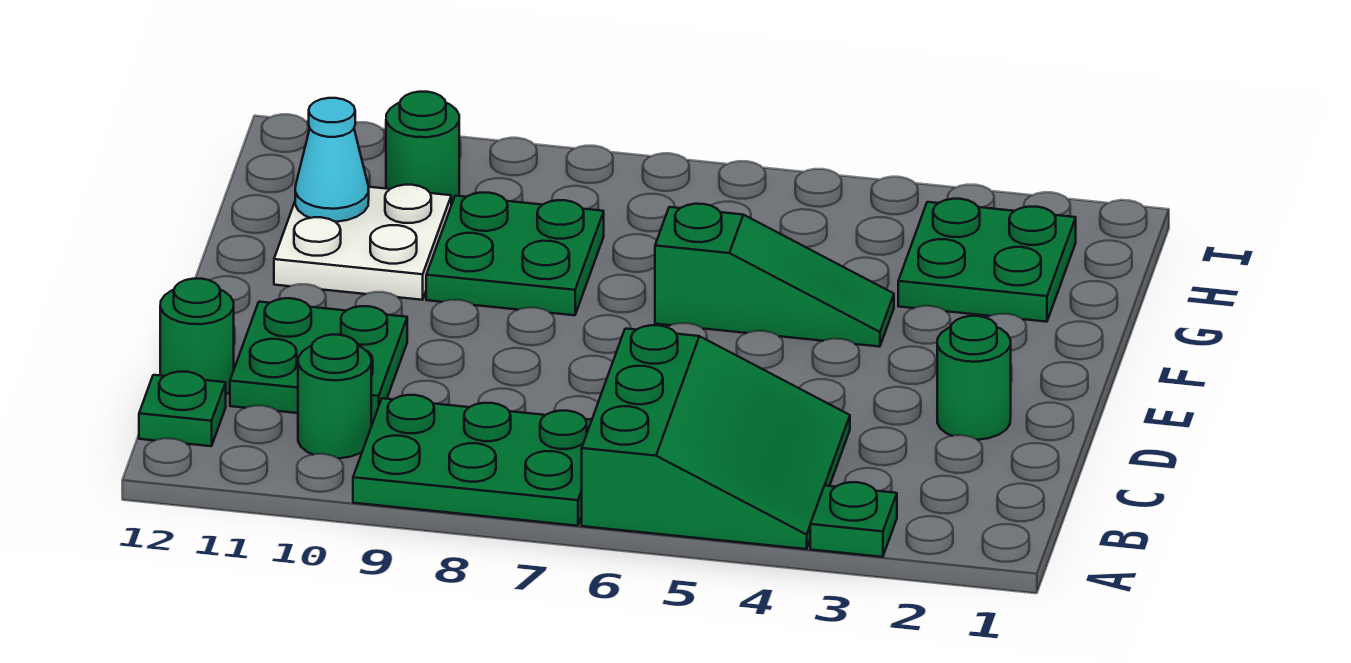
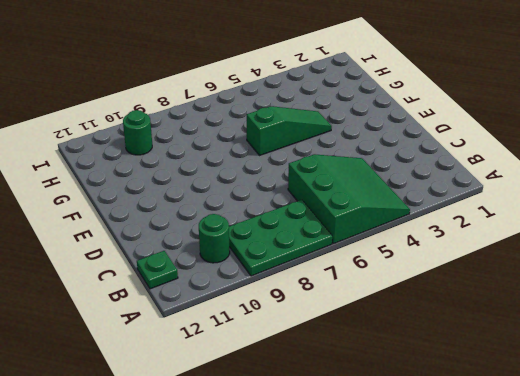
none -> green plate A3 level 1
none -> green plate C10:D11 level 1
none -> green round brick C12 level 1

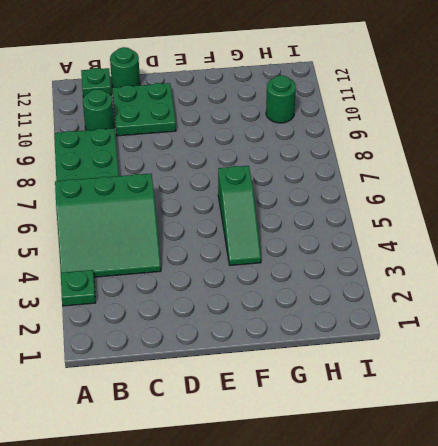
none -> green round brick D2 level 1
none -> green plate F8:G9 level 1
none -> white plate F10:G11 level 1

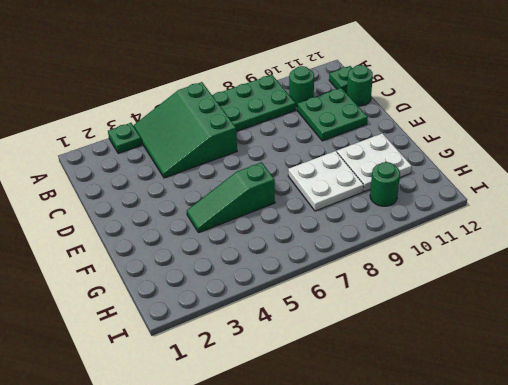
white plate F8:G9 level 1 -> green plate F8:G9 level 1
none -> green round brick D2 level 1
none -> green plate G2:H3 level 1
none -> cyan cone G11 level 2

